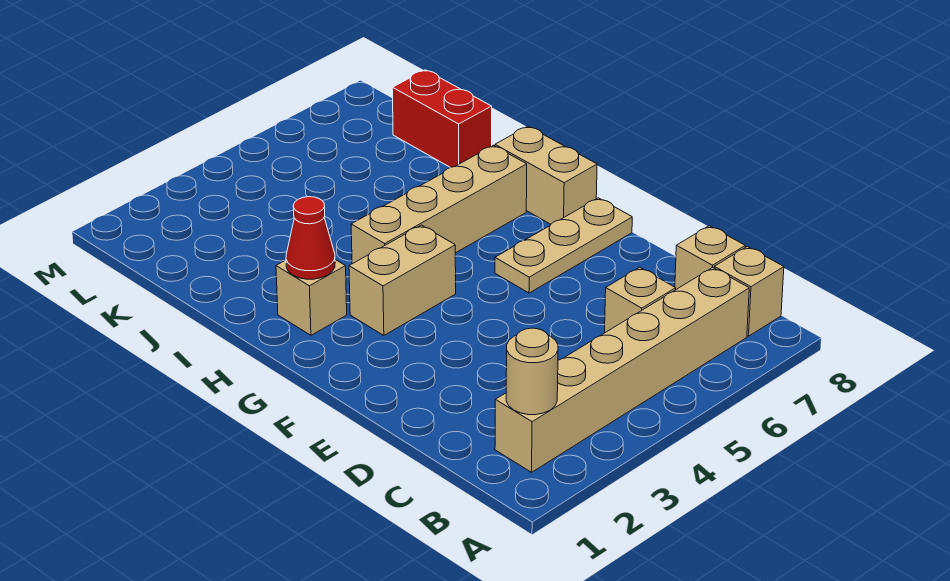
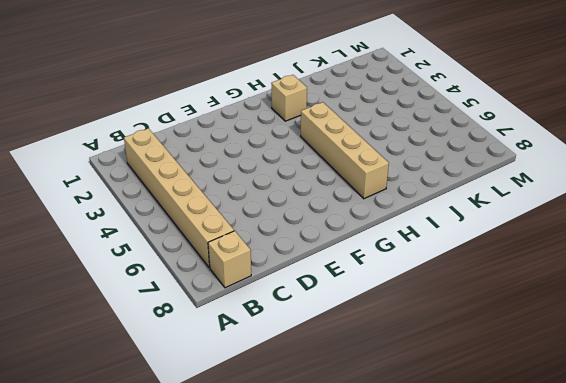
none -> tan brick C6 level 1
none -> tan brick C8 level 1
none -> tan plate F6:F8 level 1

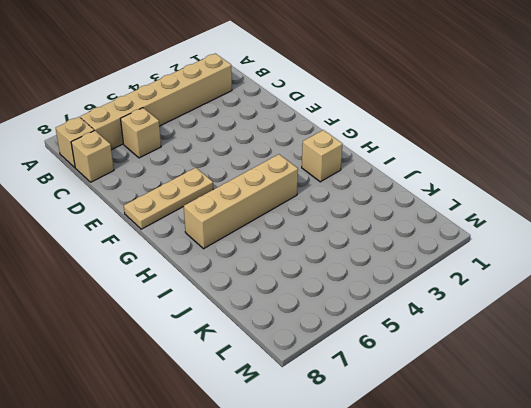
none -> tan brick G3:G4 level 1
none -> tan brick G8:H8 level 1
none -> red brick J8:K8 level 1

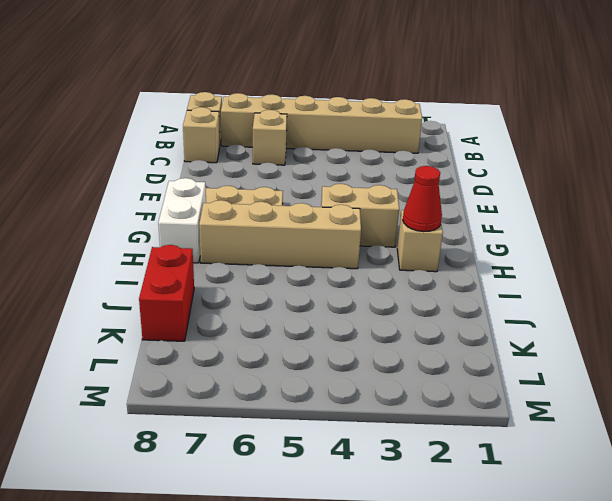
white brick G8:H8 level 1 -> tan brick G8:H8 level 1
none -> tan round brick B2 level 2

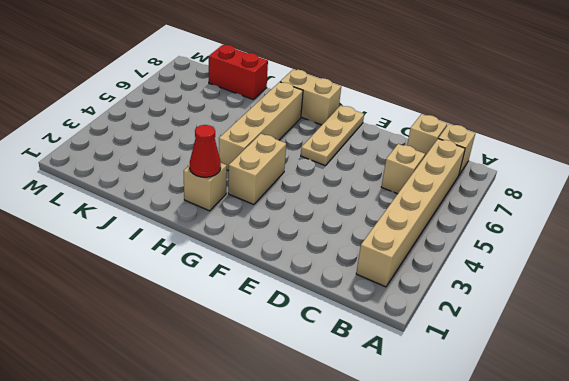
none -> tan round brick B2 level 2

